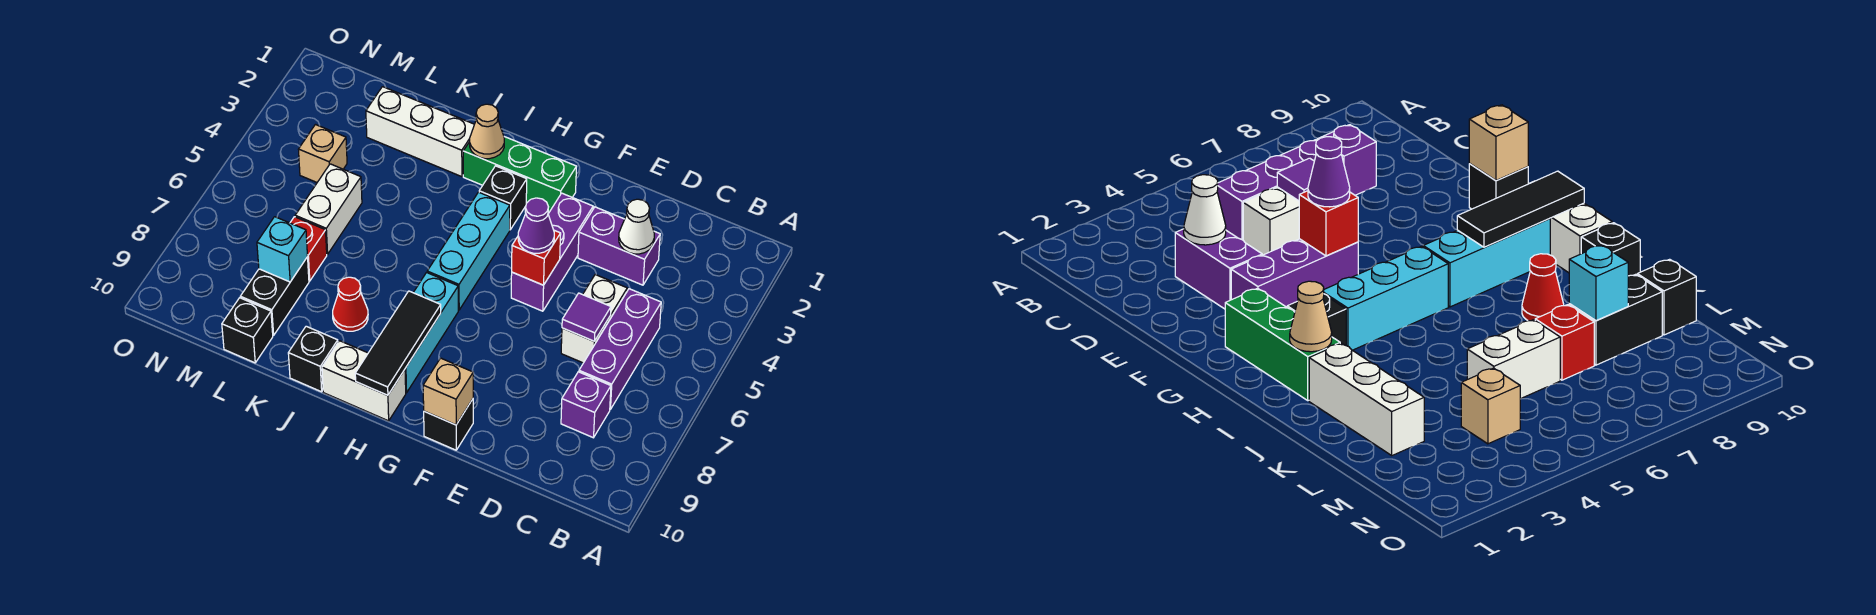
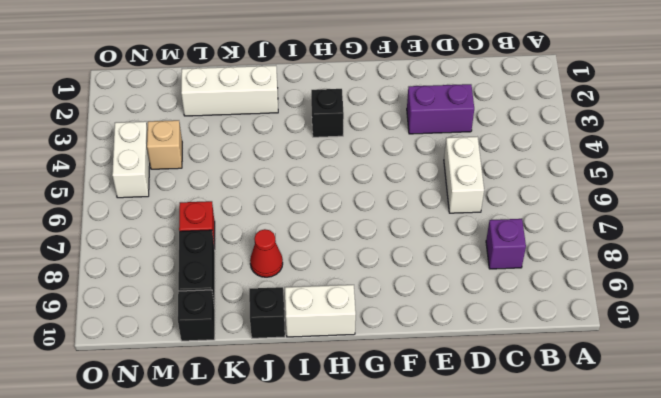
white brick N4:N5 level 1 -> white brick L5:L6 level 1
none -> purple brick C5:C7 level 1
none -> purple brick F3:F5 level 1
none -> black brick F10 level 1

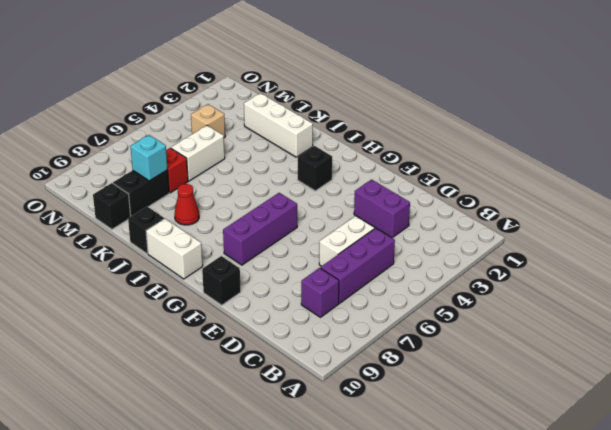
purple brick G6:G8 level 1 -> purple brick F3:F5 level 1
none -> green brick G2:I2 level 1
none -> cyan brick H4:H6 level 1
none -> cyan brick H7:H9 level 1

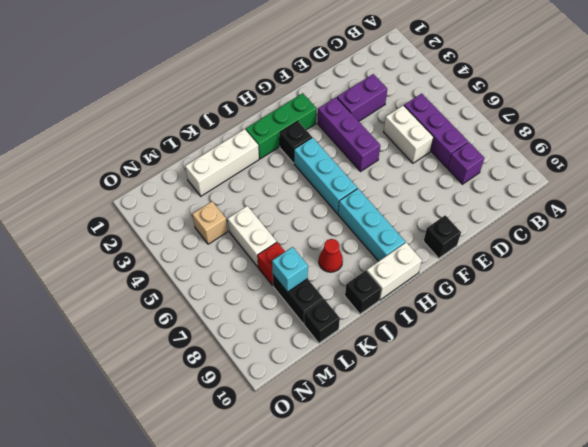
none -> white cone D3 level 2
none -> purple tile D6 level 2
none -> red brick F5 level 2

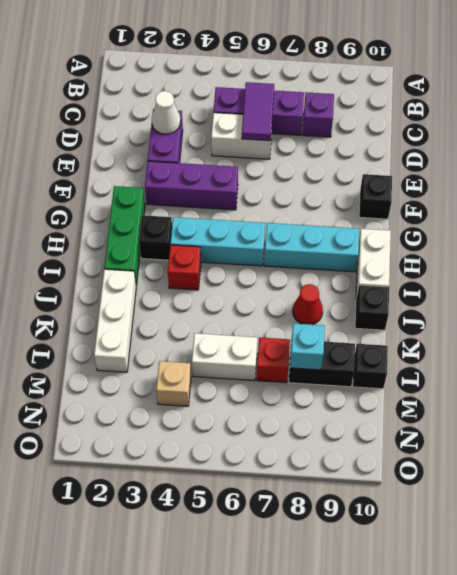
purple tile C6:D6 level 2 -> purple tile D6 level 2
red brick I4 level 1 -> red brick F5 level 2
none -> tan brick F10 level 2
none -> black tile H8:H10 level 2
none -> tan cone I2 level 2

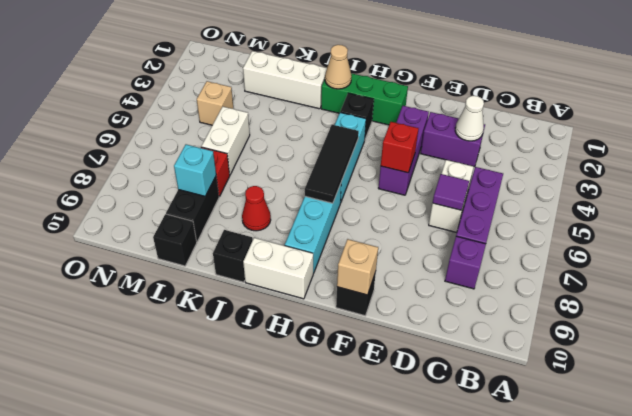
black tile H5:H7 level 2 -> black tile H8:H10 level 2
none -> purple cone F5 level 3

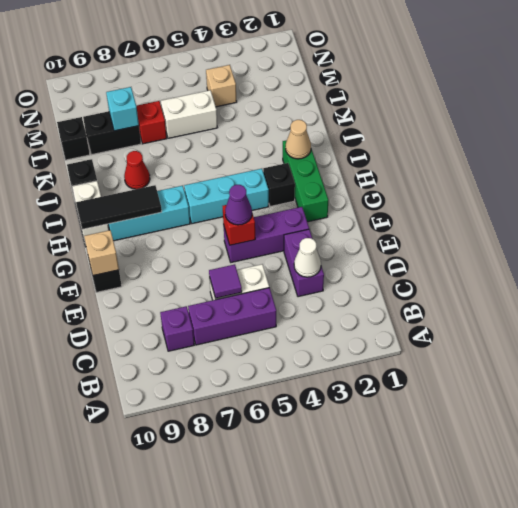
none -> white brick J2:L2 level 1

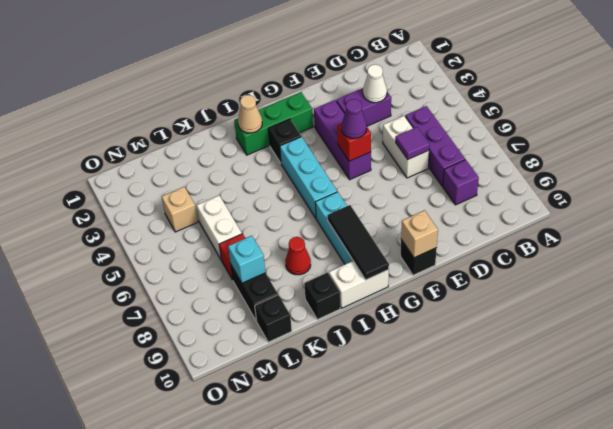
none -> white brick J2:L2 level 1

